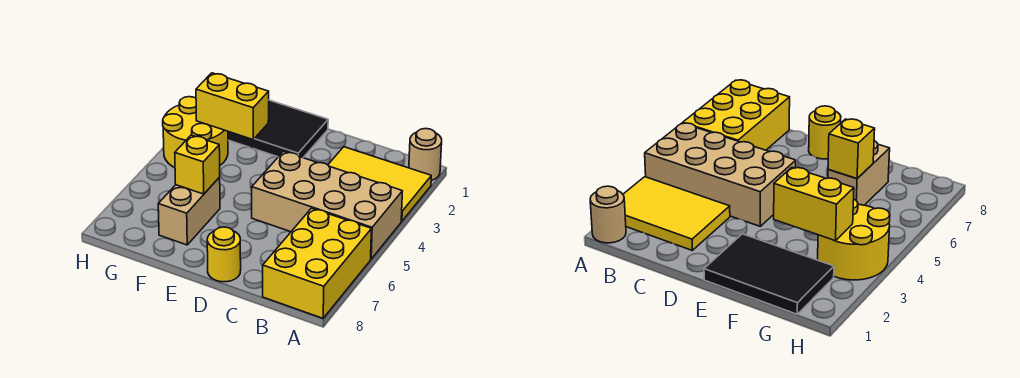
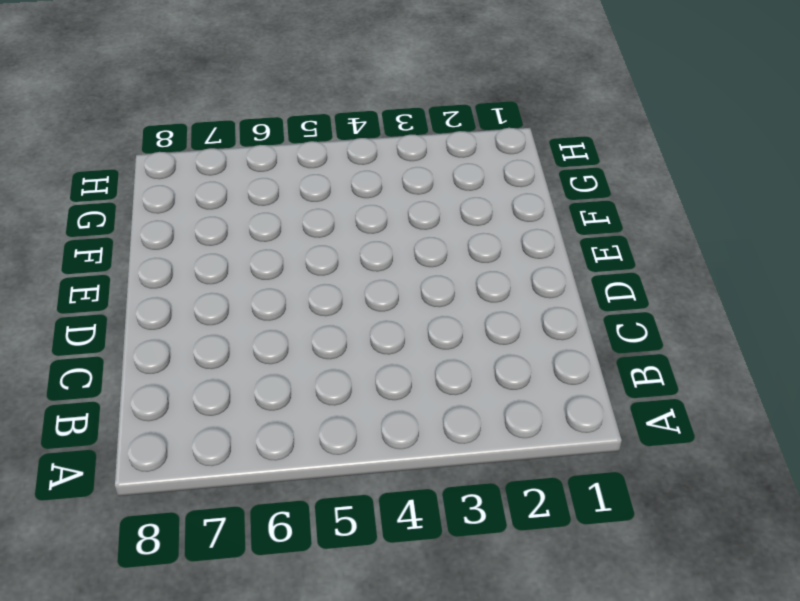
none -> tan round brick A1 level 1
none -> yellow tile A2:C3 level 1

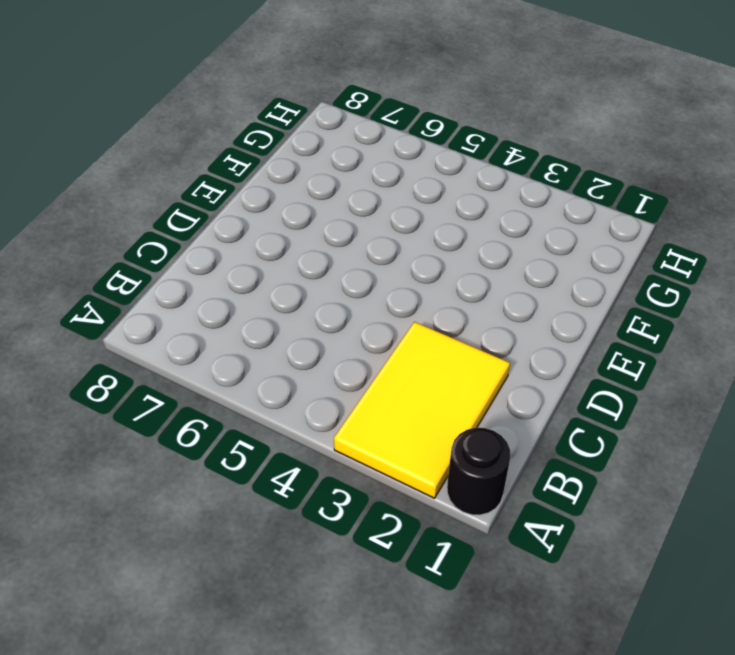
black round brick A1 level 1 -> tan round brick A1 level 1
none -> tan brick A4:D5 level 1
none -> yellow brick A6:B8 level 1

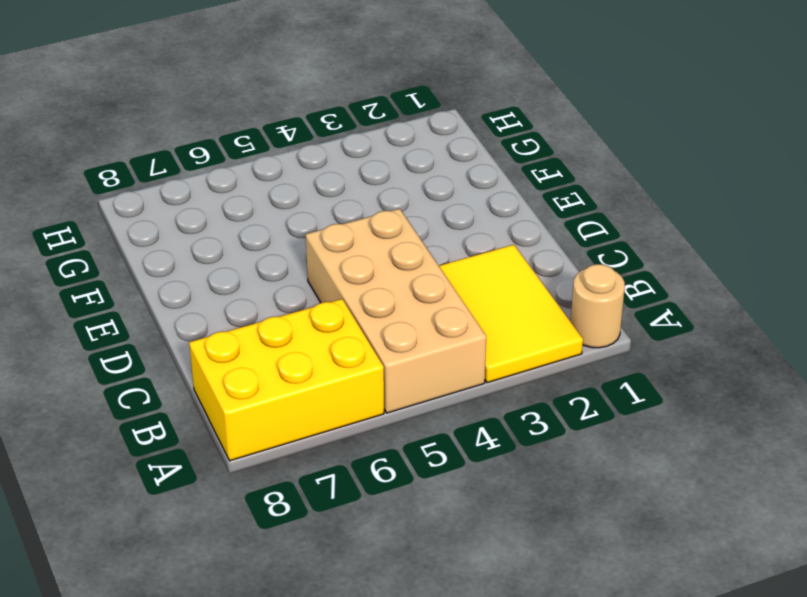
none -> yellow round brick D8 level 1
none -> black tile E1:G2 level 1

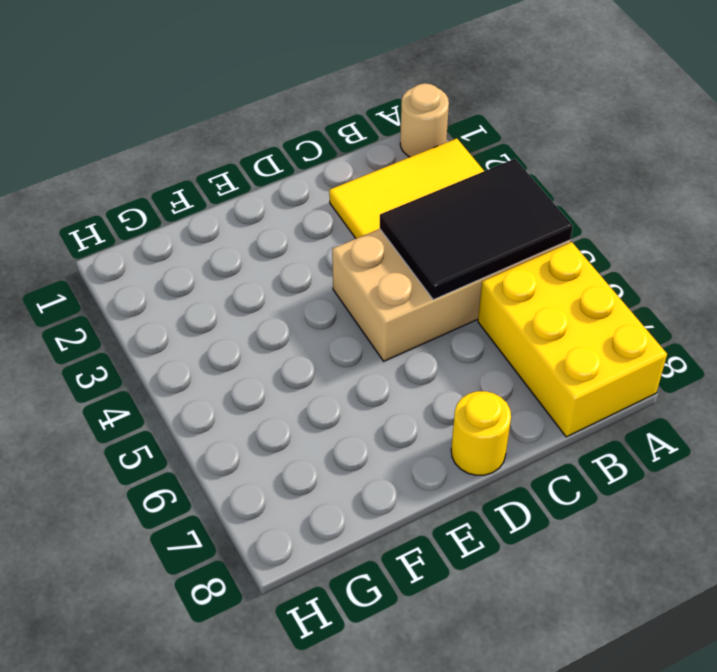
black tile A4:C5 level 2 -> black tile E1:G2 level 1
none -> tan brick F6:F7 level 1
none -> yellow round brick G3:H4 level 1

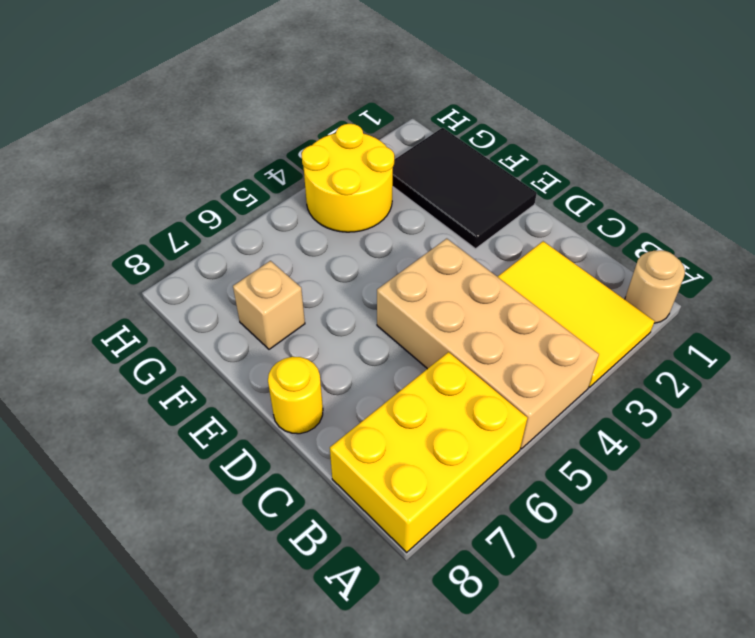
tan brick F7 level 1 -> tan brick F6:F7 level 1
none -> yellow brick F3:G3 level 2
none -> yellow brick F6 level 2

